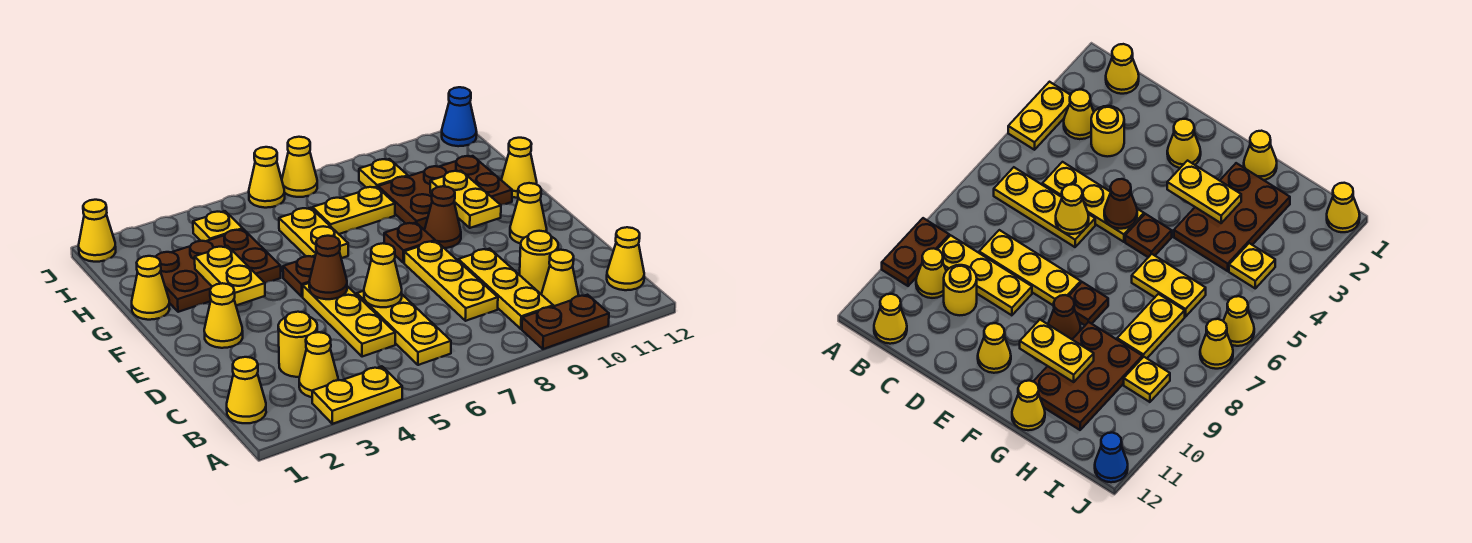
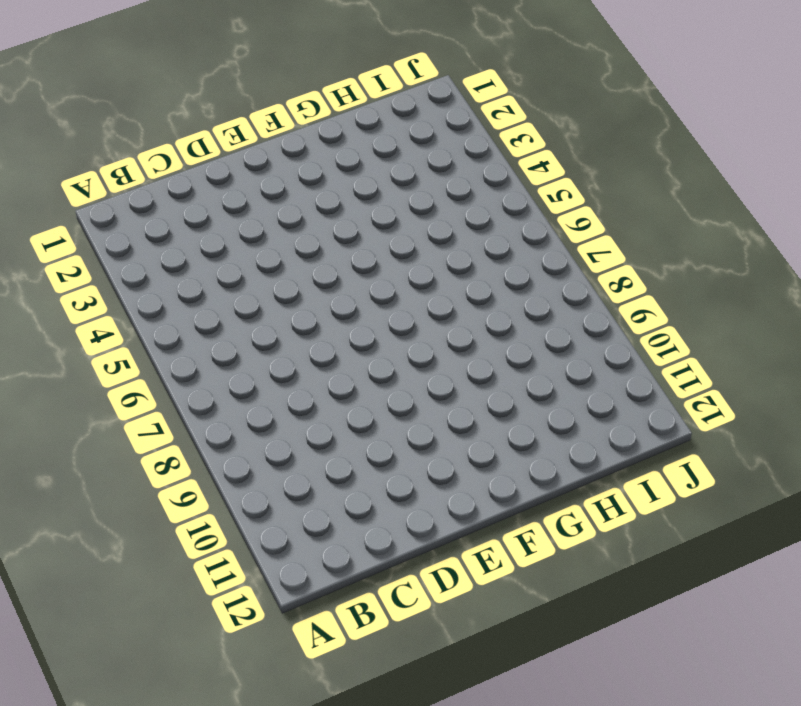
none -> yellow plate A3:A4 level 1
none -> brown plate A9:A10 level 1
none -> yellow cone B1 level 1
none -> yellow cone B3 level 1

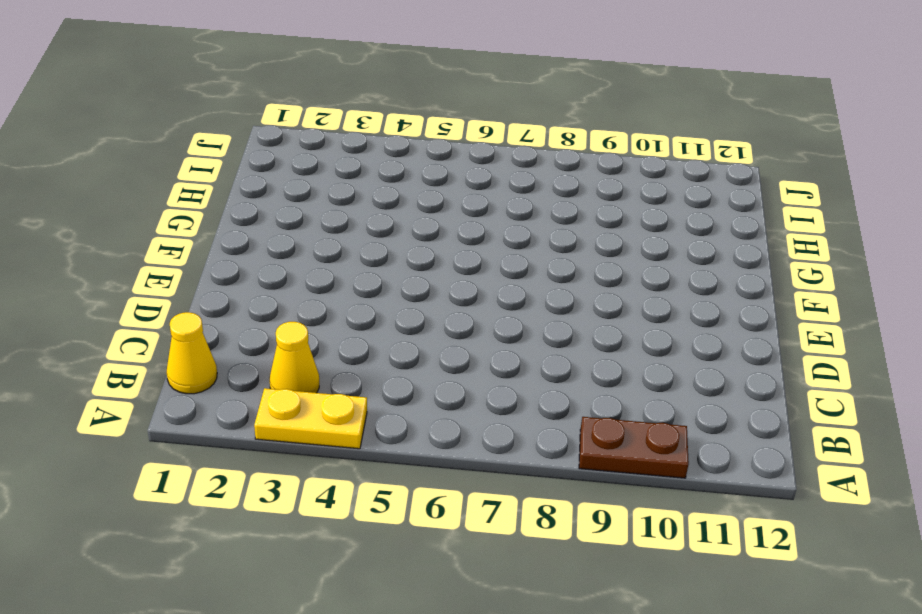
none -> yellow plate B6:D6 level 1
none -> yellow plate B9:D9 level 1
none -> yellow cone B10 level 1
none -> yellow cone B12 level 1

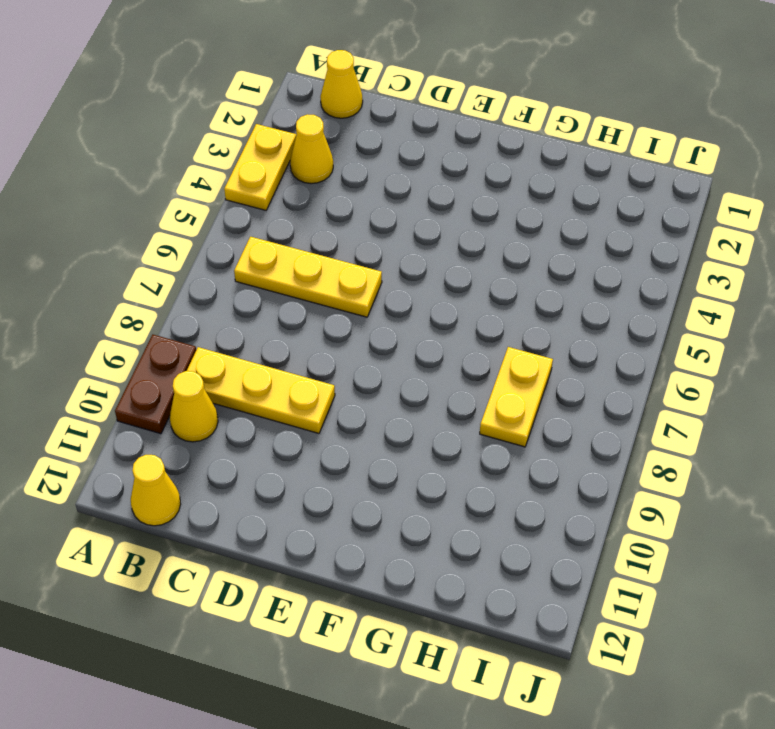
none -> yellow round brick C3 level 1
none -> yellow plate C5:E5 level 1
none -> yellow plate C8:E8 level 1
none -> yellow round brick C10 level 1

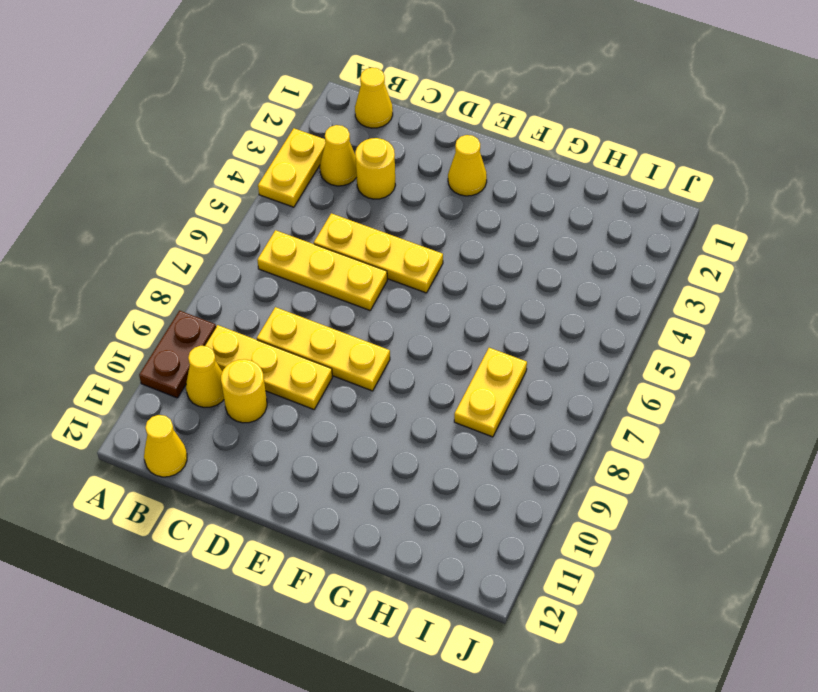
none -> yellow cone E11 level 1
none -> brown plate F5 level 1
none -> brown plate F8 level 1
none -> brown cone F9 level 1

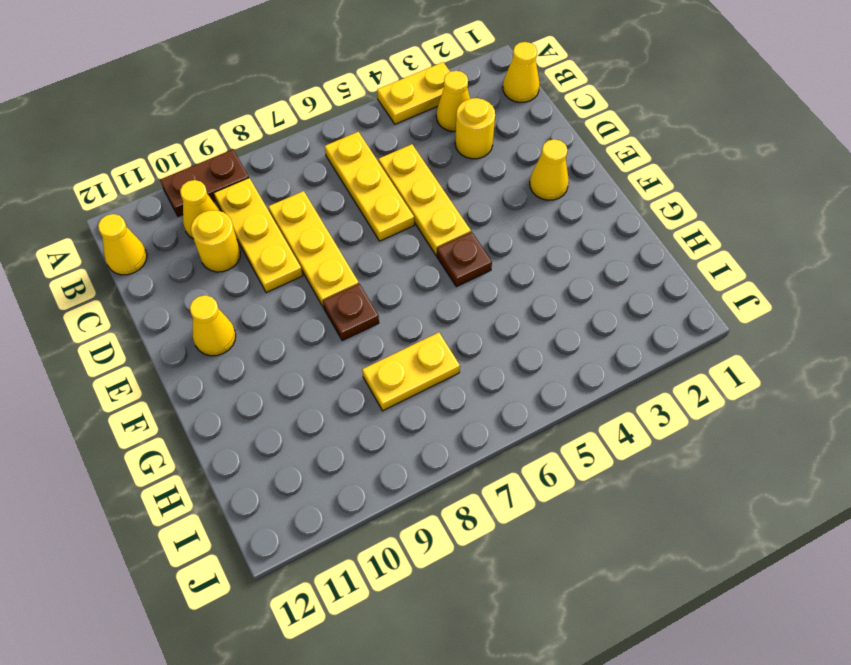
none -> brown cone F9 level 1
none -> yellow cone G1 level 1
none -> brown plate G2:H4 level 1
none -> yellow plate G6:H6 level 1

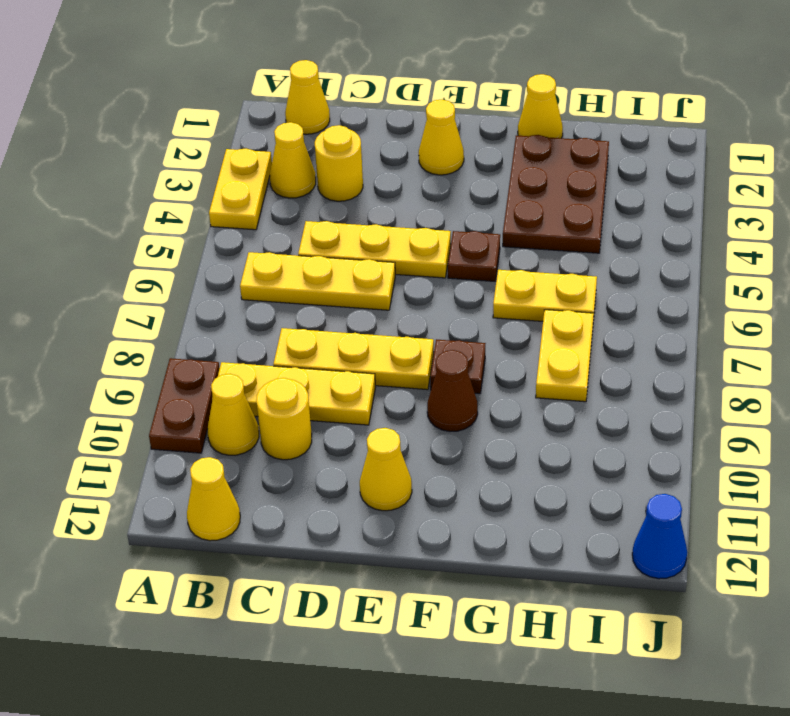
none -> brown plate G9:H11 level 1
none -> yellow cone G12 level 1
none -> yellow plate I4 level 1
none -> yellow plate I9 level 1

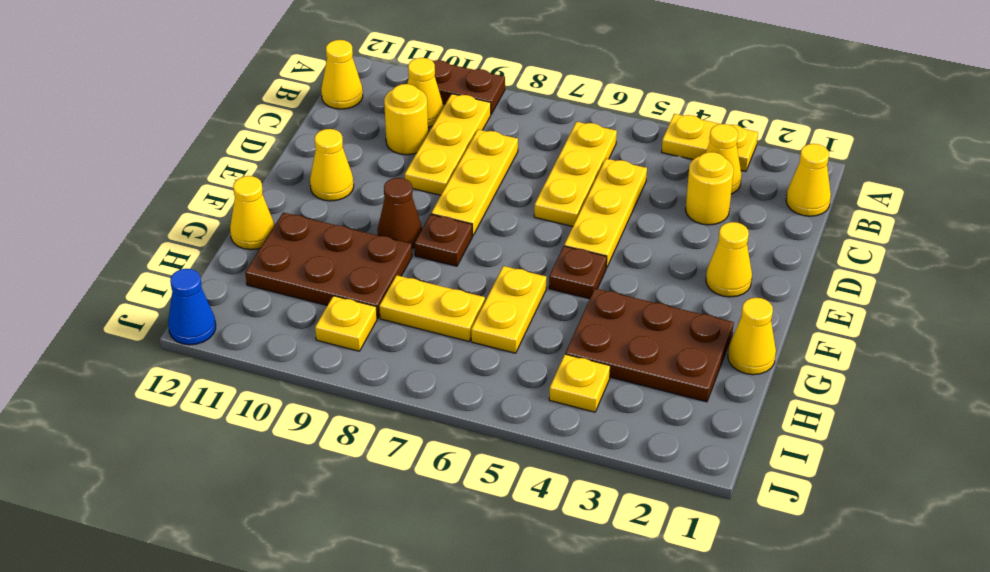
none -> yellow cone J1 level 1
none -> yellow cone J6 level 1
none -> yellow cone J7 level 1
none -> yellow cone D6 level 2

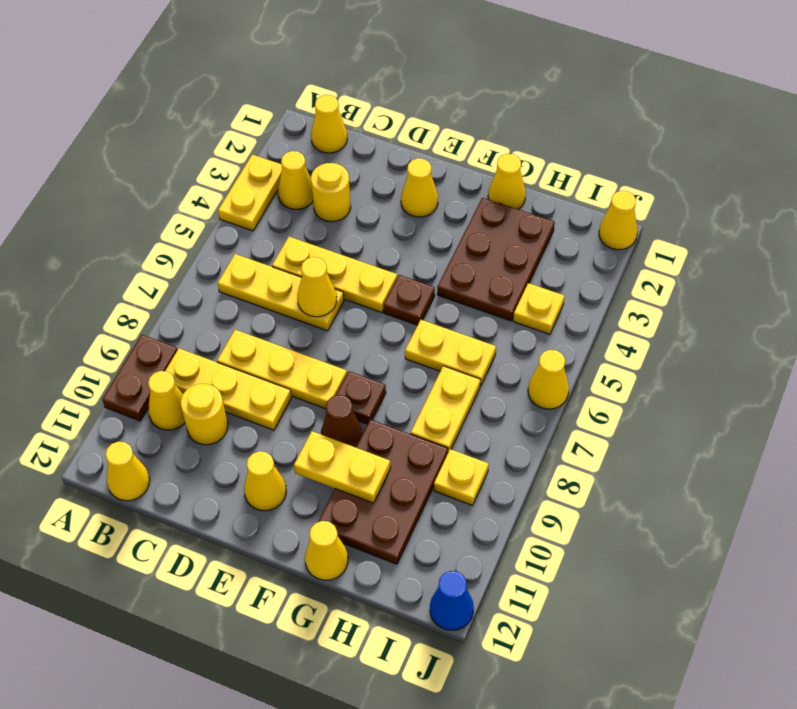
none -> yellow cone J7 level 1
none -> brown cone E5 level 2
none -> yellow plate F3:G3 level 2

